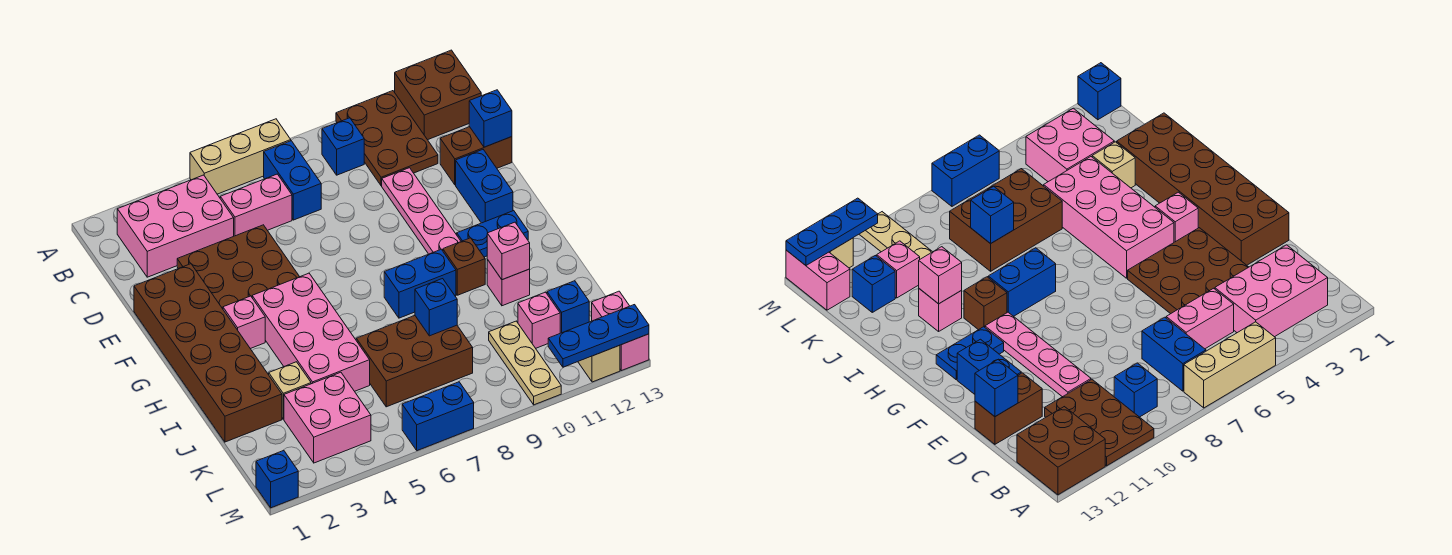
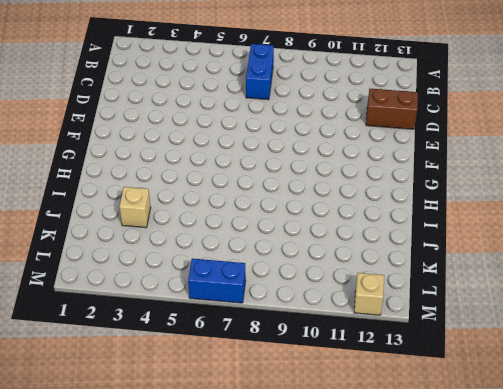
none -> tan brick A5:A7 level 1
none -> brown plate A10:C11 level 1
none -> brown brick A12:B13 level 1
none -> pink brick B2:C4 level 1

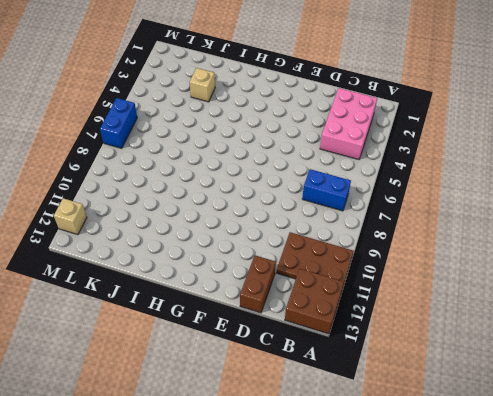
none -> tan brick A5:A7 level 1
none -> blue brick B9 level 1
none -> pink brick C5:C6 level 1
none -> brown plate D3:F5 level 1

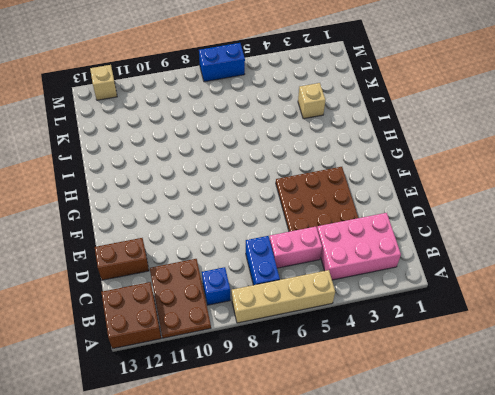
tan brick A5:A8 level 1 -> tan brick A5:A7 level 1
none -> pink plate D10:G10 level 1
none -> brown brick E1:J2 level 1
none -> blue brick E12:F12 level 1
none -> pink brick G3 level 1

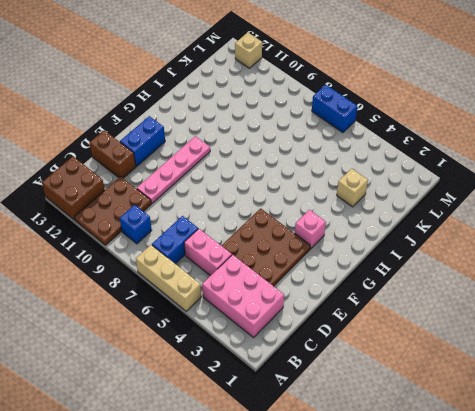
none -> brown brick E1:J2 level 1
none -> pink brick G4:J5 level 1
none -> blue plate G11:G12 level 1
none -> blue brick H8:H9 level 1

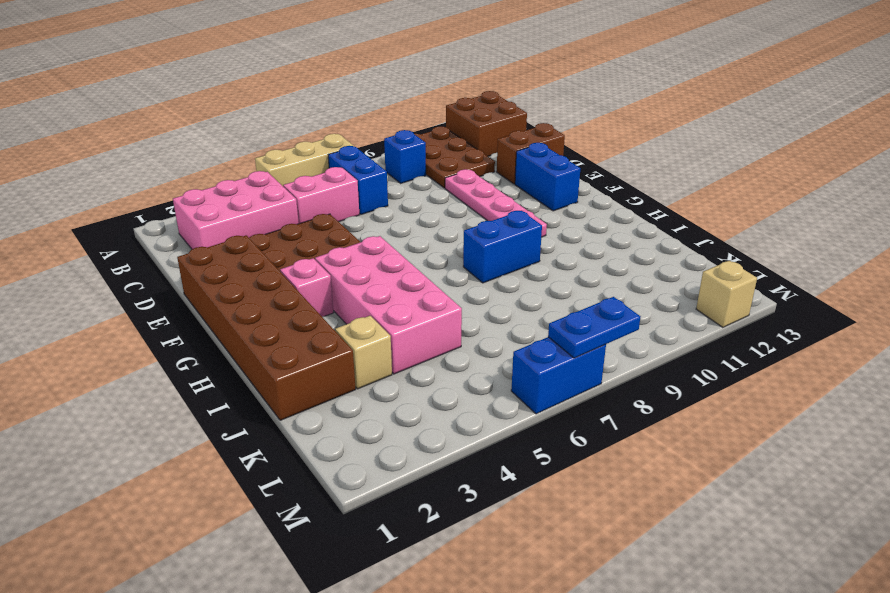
blue plate M7:M8 level 2 -> blue plate G11:G12 level 1
none -> brown brick H10 level 1
none -> pink brick I11 level 1
none -> brown brick J6:K8 level 1
none -> pink brick K3:L4 level 1

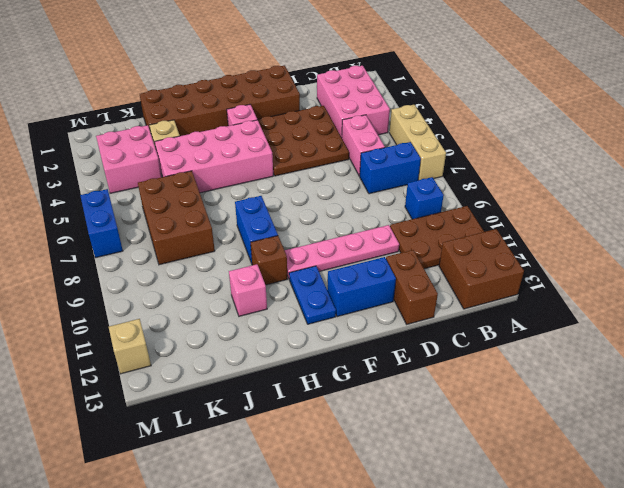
none -> tan plate K10:M10 level 1
none -> pink brick K11 level 1
none -> blue brick K12 level 1
none -> pink brick L13:M13 level 1

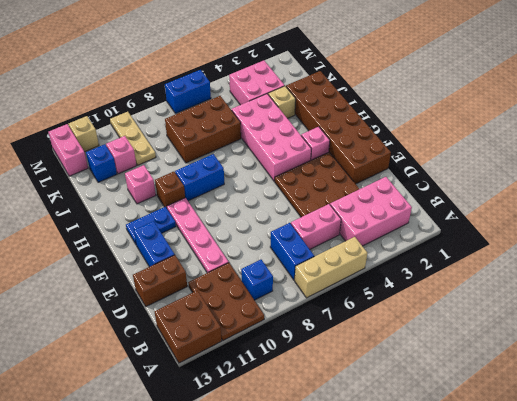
none -> blue brick M1 level 1
none -> blue brick D13 level 2
none -> pink brick I11 level 2
none -> blue brick J8 level 2

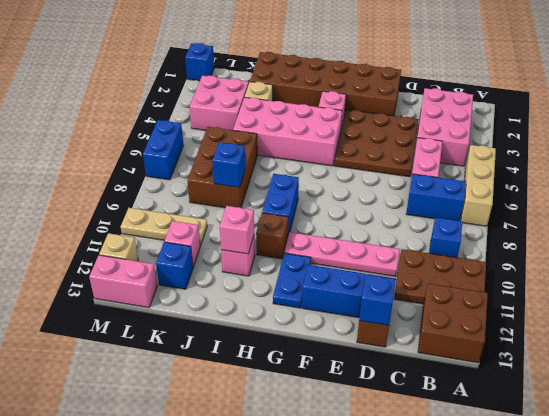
none -> blue plate M11:M13 level 2

